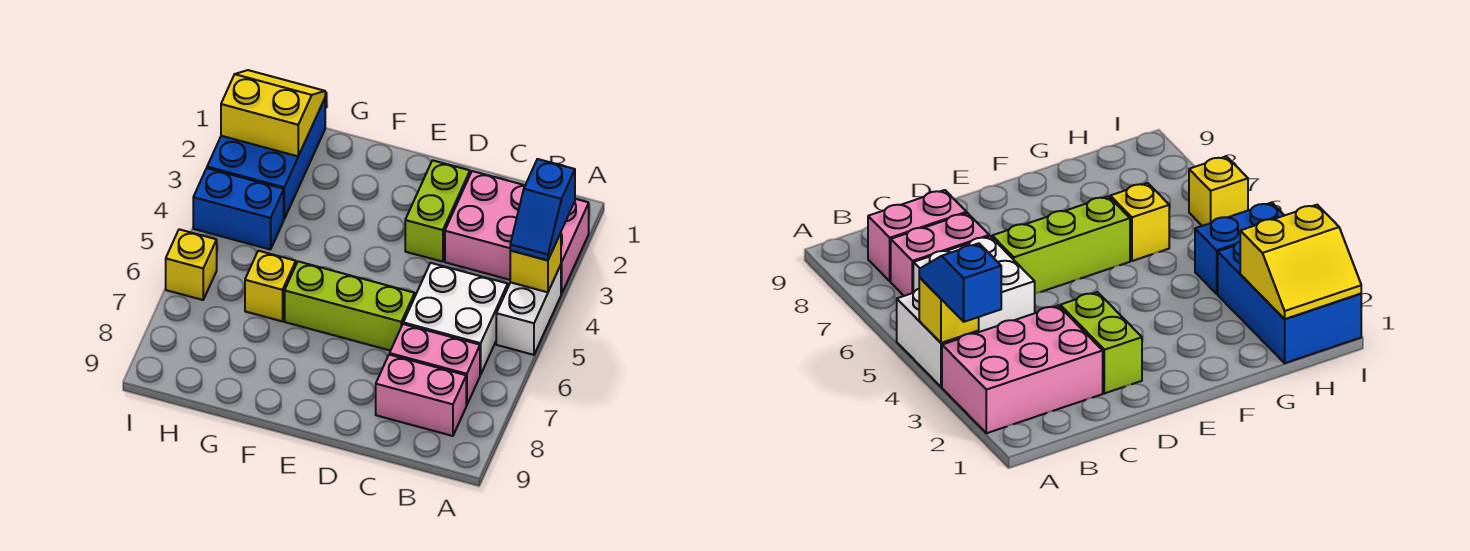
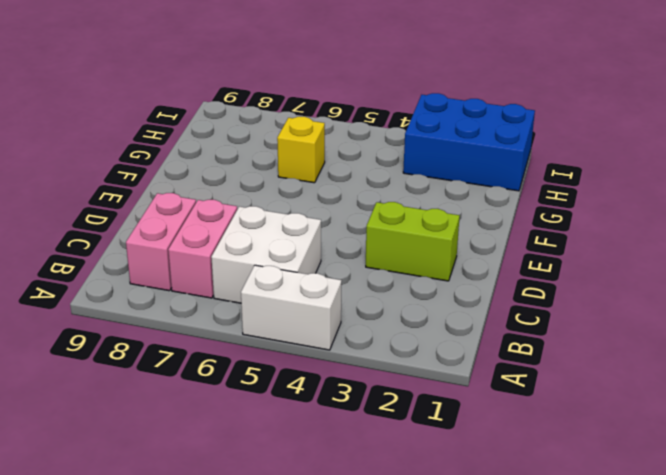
none -> pink brick A2:C3 level 1
none -> lime brick D6:F6 level 1
none -> blue brick H4:I4 level 1

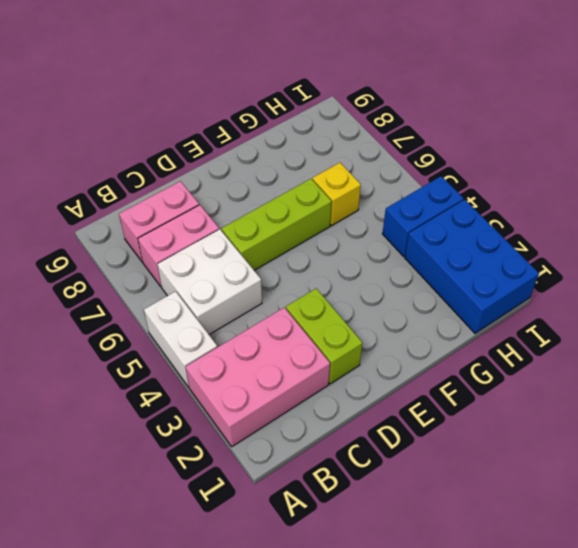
none -> yellow brick I6 level 1
none -> yellow brick A4 level 2
none -> yellow slope H1:I2 level 2 top 2

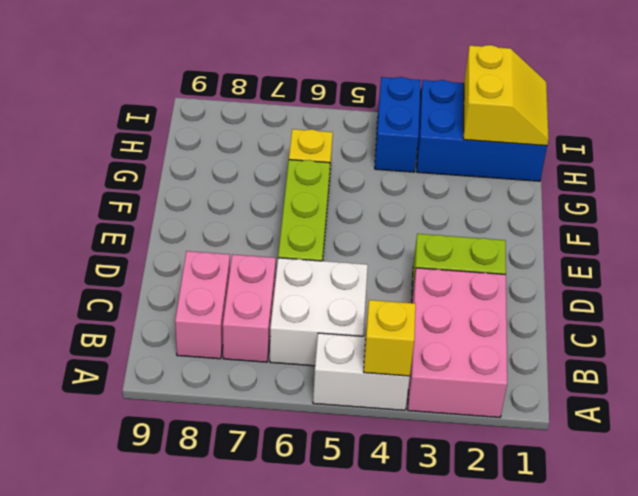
none -> yellow brick I6 level 1
none -> blue slope A3:A4 level 3 top 3

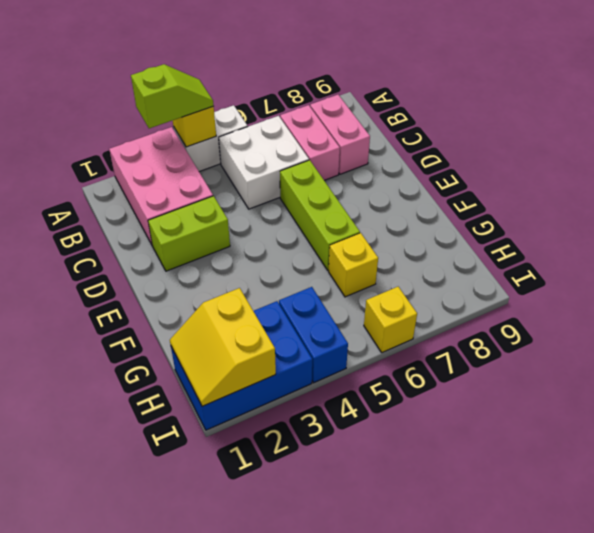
lime slope A3:A4 level 3 top 3 -> blue slope A3:A4 level 3 top 3

